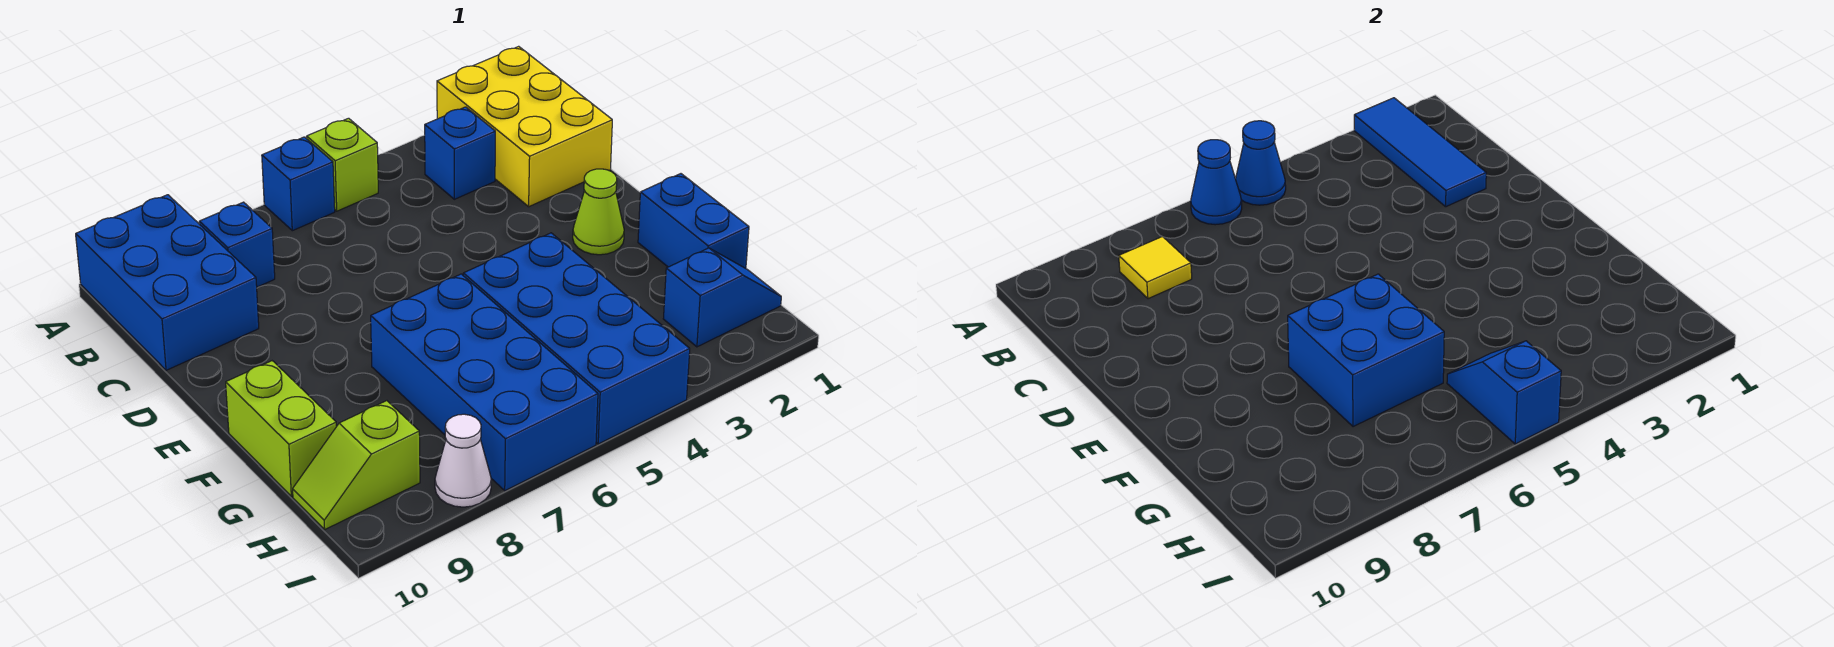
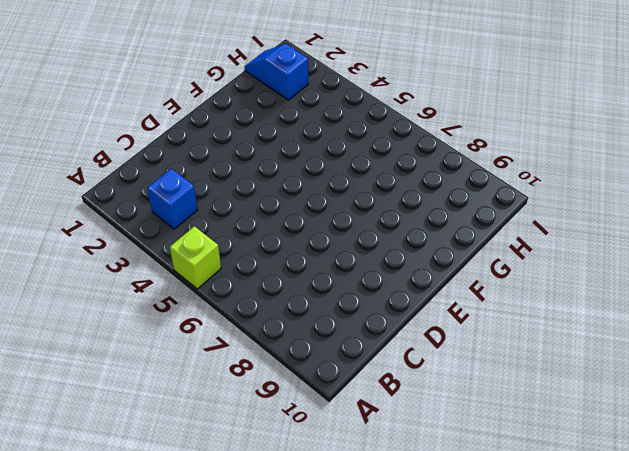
none -> yellow brick A1:C2 level 1
none -> blue brick A6 level 1
none -> blue brick A9:C10 level 1

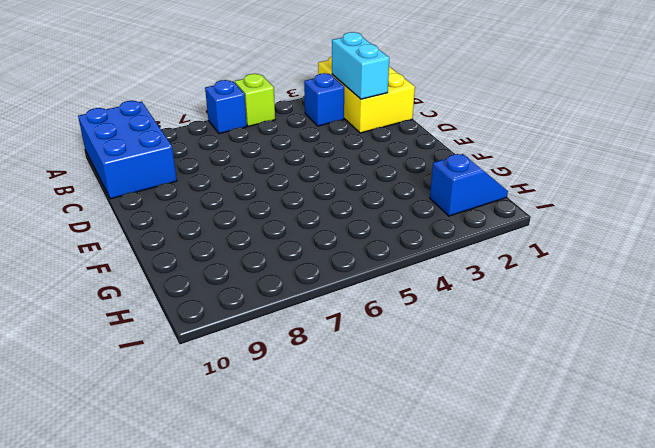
cyan brick B2:C2 level 2 -> blue tile A2:C2 level 2
none -> blue brick B8 level 1
none -> lime cone E2 level 1
none -> blue brick F1:G1 level 1

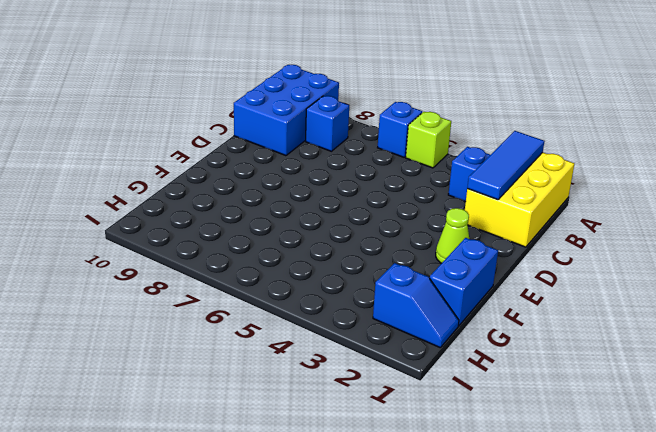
none -> blue brick F4:I5 level 1
none -> blue brick F6:I7 level 1
none -> lime brick F10:G10 level 1

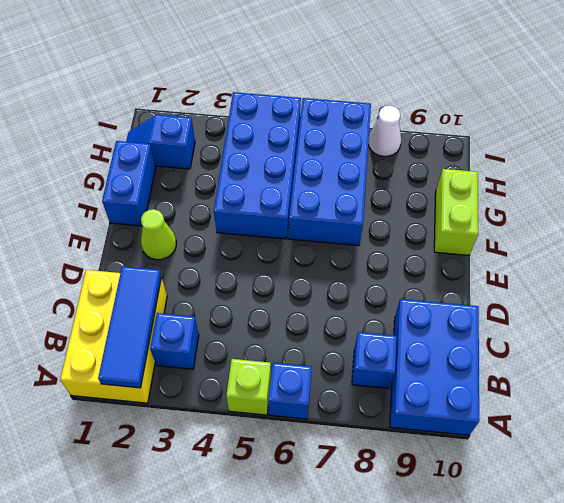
none -> lime slope H9:H10 level 1 top 9
none -> blue cone A5 level 2
none -> blue cone A6 level 2

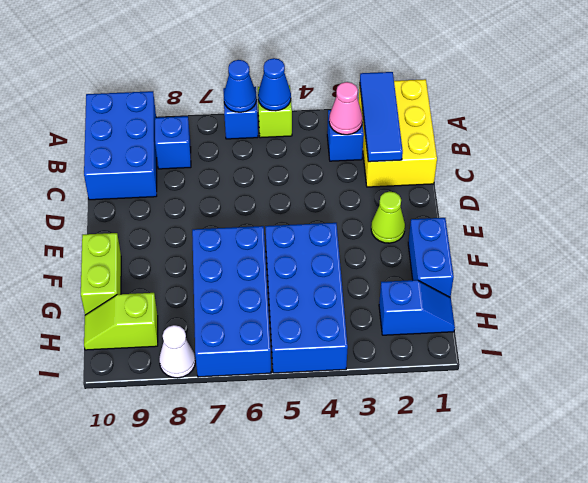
pink cone B3 level 2 -> none
none -> yellow tile B8 level 2
none -> blue brick F6:G7 level 2
none -> blue slope H5:I5 level 2 top I

